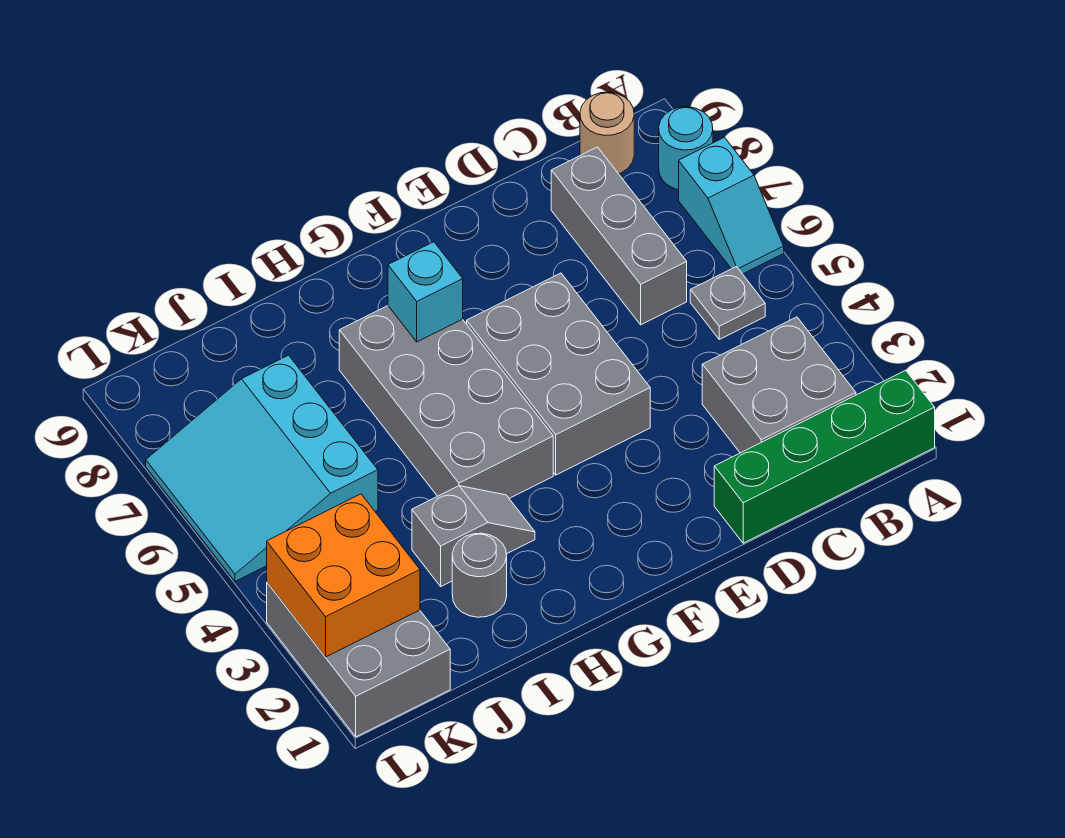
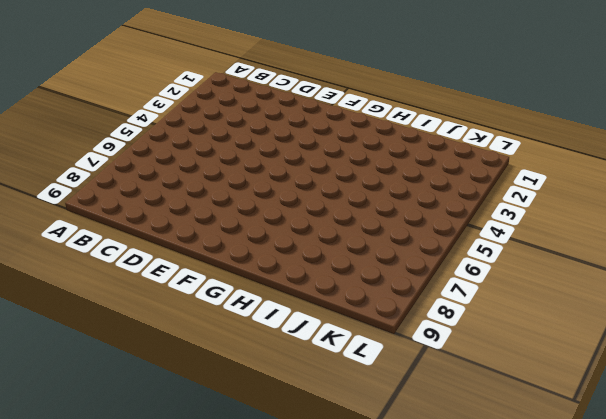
none -> green brick A1:D1 level 1
none -> cyan slope A6:A7 level 1 top 7
none -> cyan round brick A8 level 1

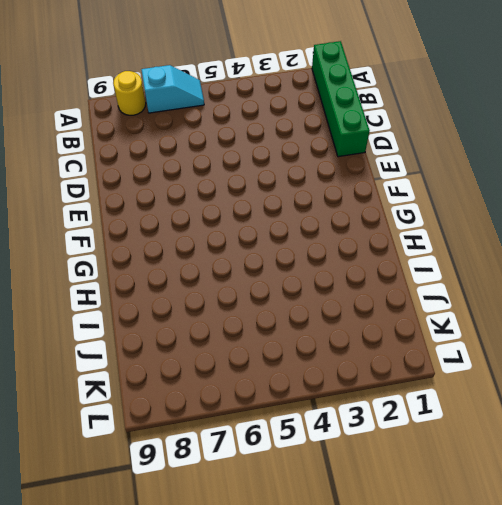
yellow round brick A8 level 1 -> cyan round brick A8 level 1
none -> grey brick B2:C3 level 1
none -> grey plate B5 level 1
none -> tan round brick B9 level 1

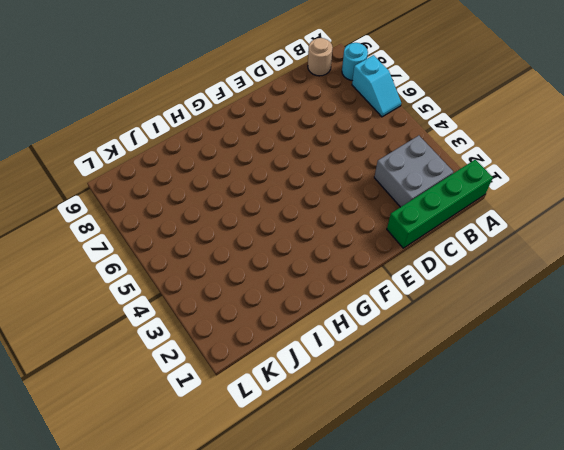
none -> grey plate B5 level 1
none -> grey brick C6:C8 level 1
none -> grey brick E4:F6 level 1

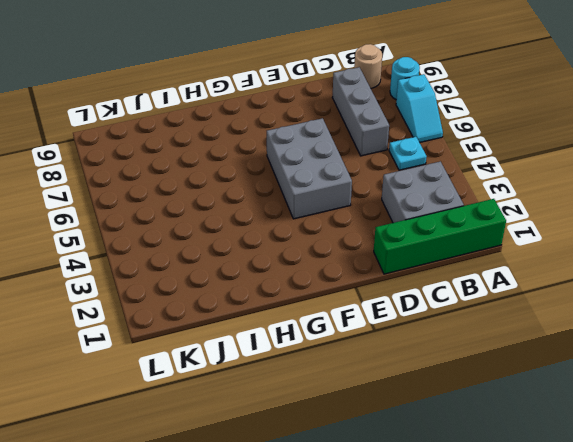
cyan plate B5 level 1 -> grey plate B5 level 1
none -> grey brick G4:H7 level 1
none -> grey slope H3:I3 level 1 top I
none -> grey round brick I2 level 1

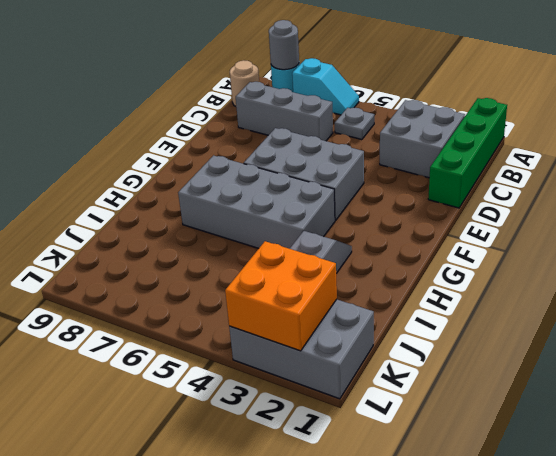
grey round brick A8 level 2 -> grey round brick I2 level 1
none -> cyan slope J5:L7 level 1 top J
none -> cyan brick G7 level 2

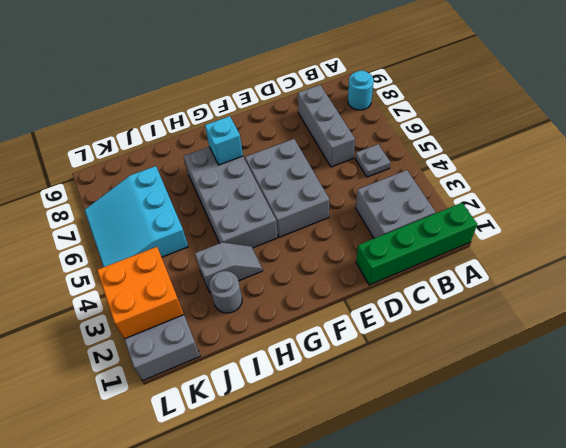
none -> cyan slope A6:A7 level 1 top 7
none -> tan round brick B9 level 1

